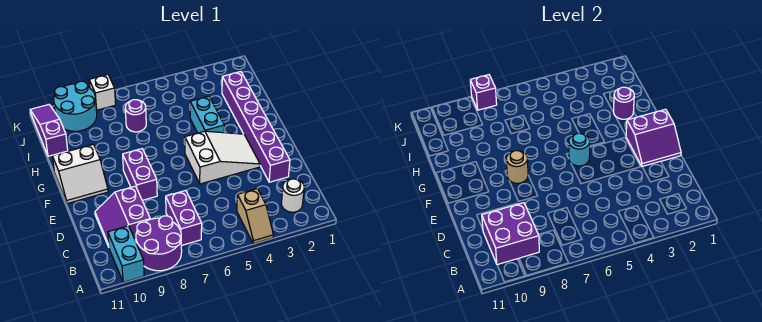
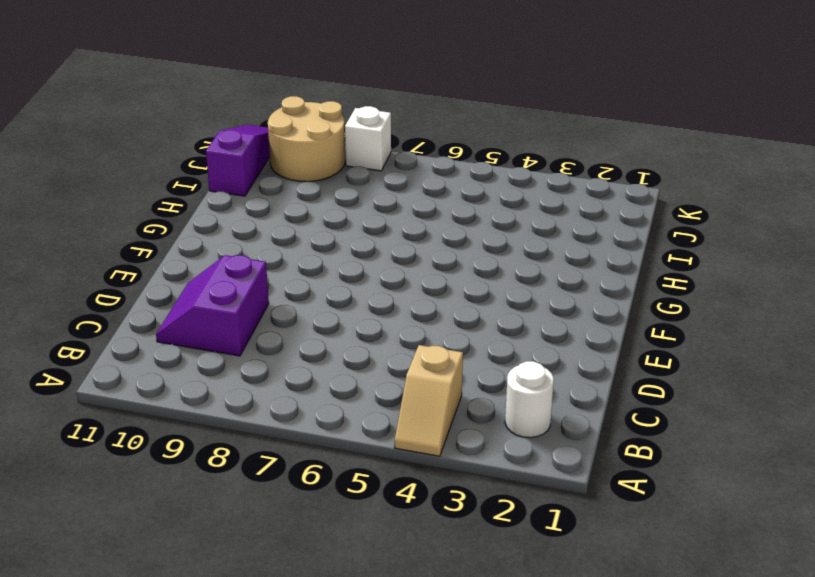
tan round brick J9:K10 level 1 -> cyan round brick J9:K10 level 1
none -> purple round brick A8:B9 level 1
none -> cyan brick A10:B10 level 1
none -> purple brick B7:C7 level 1

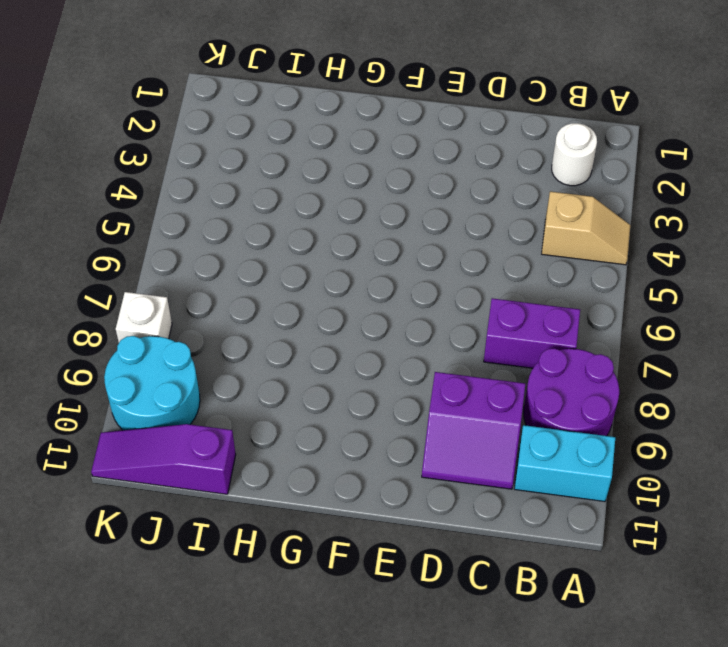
none -> purple brick D2:I2 level 1
none -> white slope E3:F5 level 1 top 5
none -> purple brick E8:F8 level 1

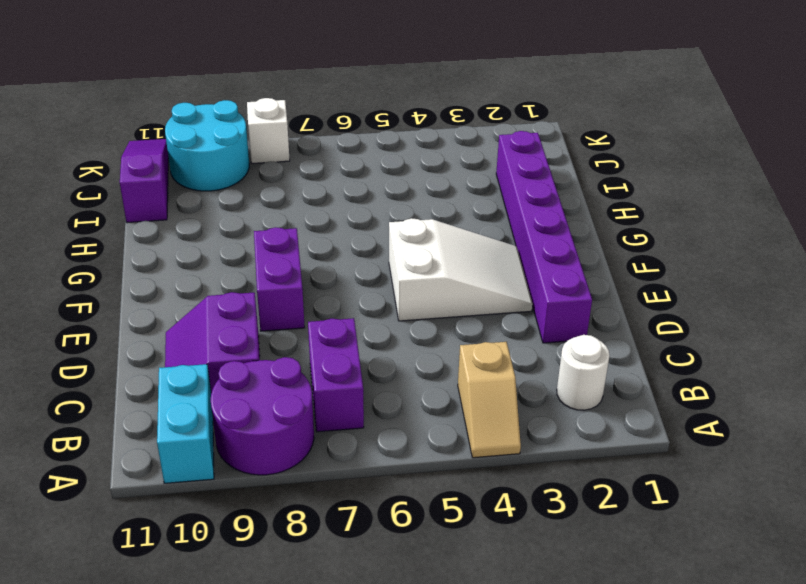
none -> white slope F10:G11 level 1 top G
none -> cyan brick G4:H4 level 1
none -> purple round brick I7 level 1

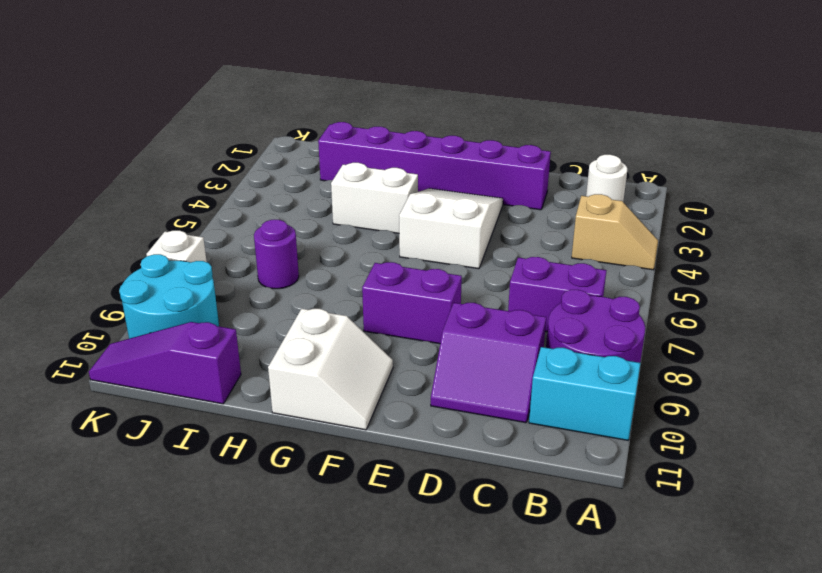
white brick G4:H4 level 1 -> cyan brick G4:H4 level 1
none -> purple brick B9:C10 level 2
none -> purple slope E1:F2 level 2 top F
none -> cyan round brick F5 level 2

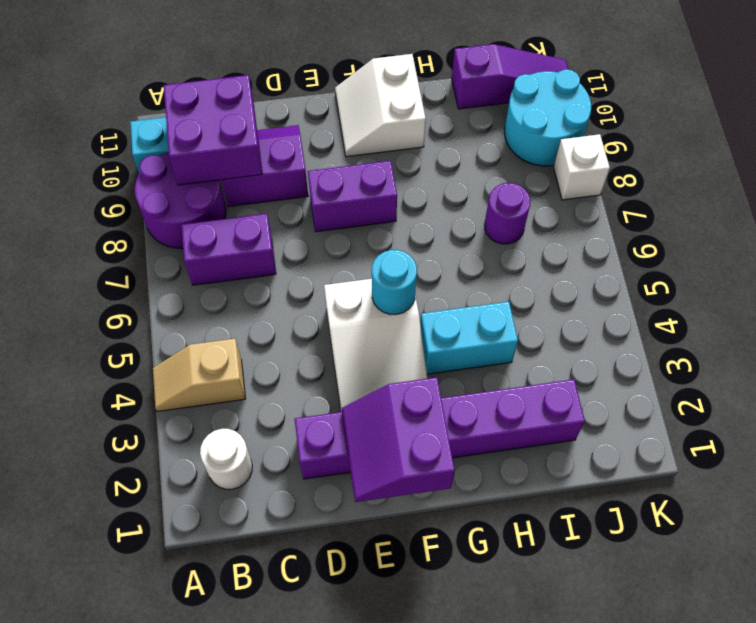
none -> tan round brick F8 level 2
none -> purple round brick H2 level 2
none -> purple brick K8 level 2

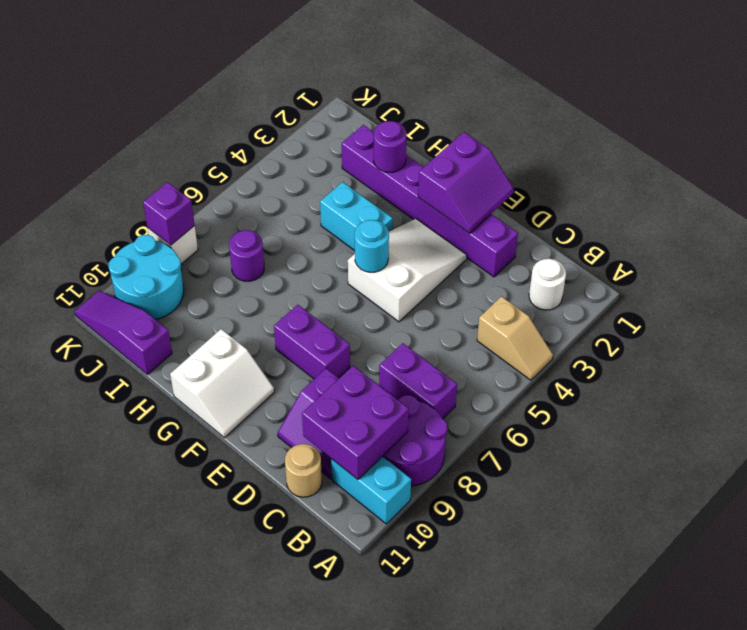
tan round brick C11 level 1 -> tan round brick F8 level 2

